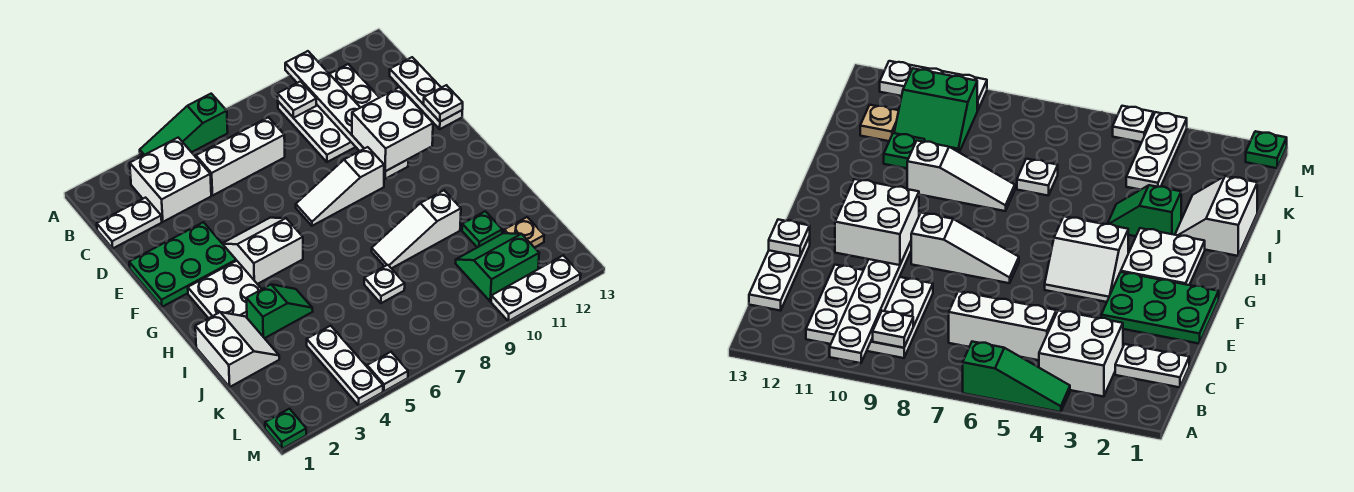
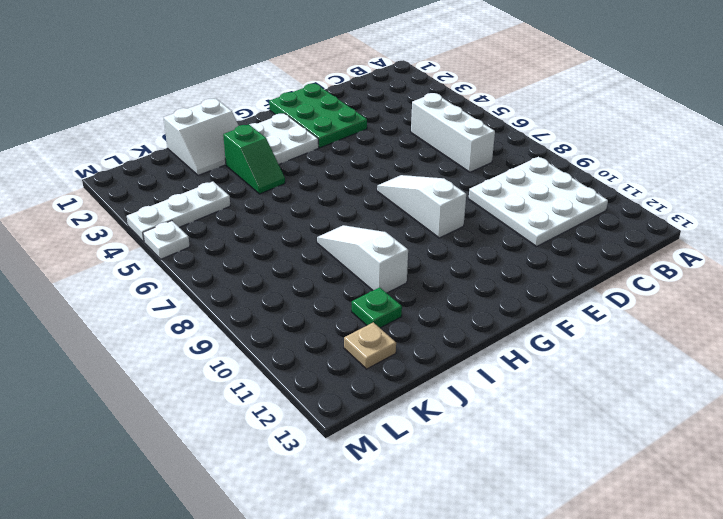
none -> green slope A4:A6 level 1 top 6
none -> white brick B3:C4 level 1
none -> white plate C1:C2 level 1

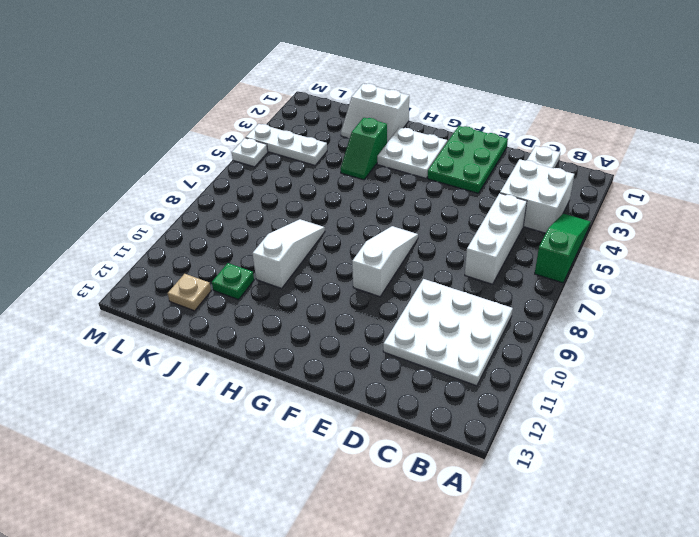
none -> white plate C13:E13 level 1
none -> white slope F4:G5 level 1 top G
none -> white plate J7 level 1

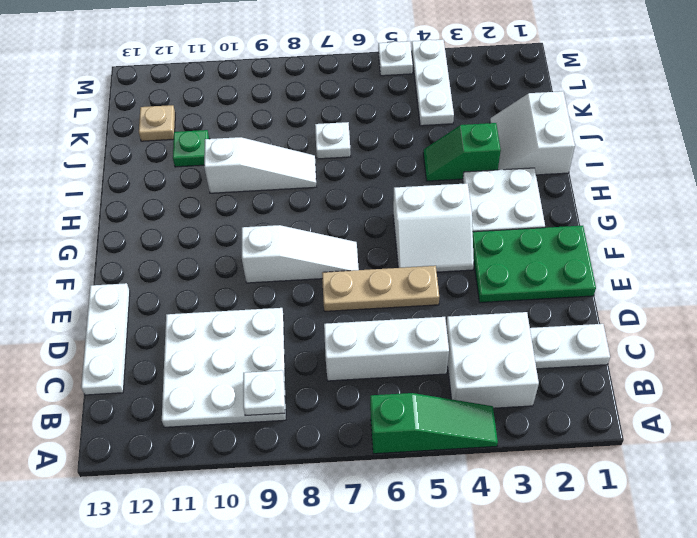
tan plate E5:E7 level 1 -> none
none -> green slope K10:L11 level 1 top L
none -> green plate M1 level 1
none -> white plate M10:M12 level 1

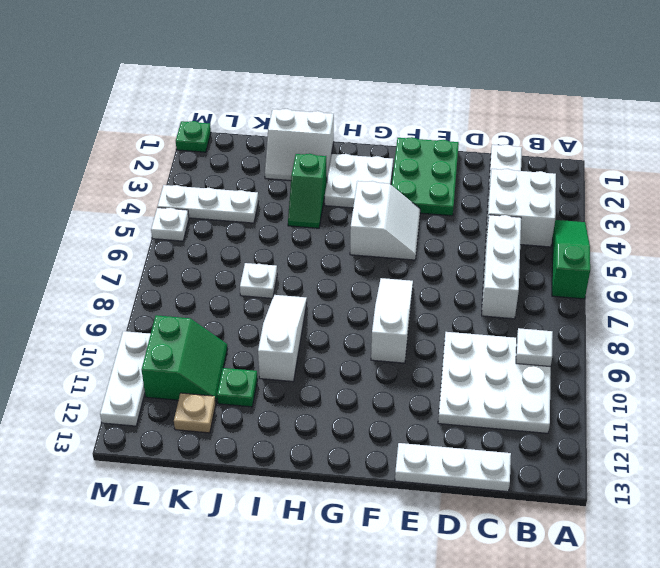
none -> white plate A10:F10 level 2
none -> white plate E13 level 2
none -> white brick E10:F11 level 3

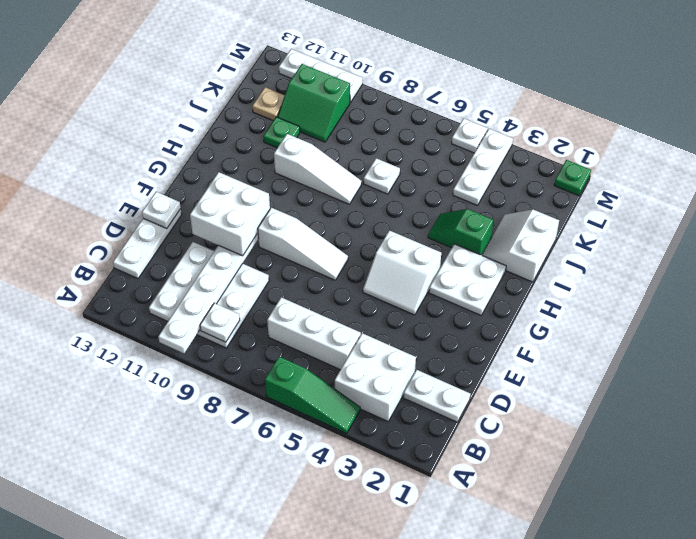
none -> green plate E1:F3 level 1

